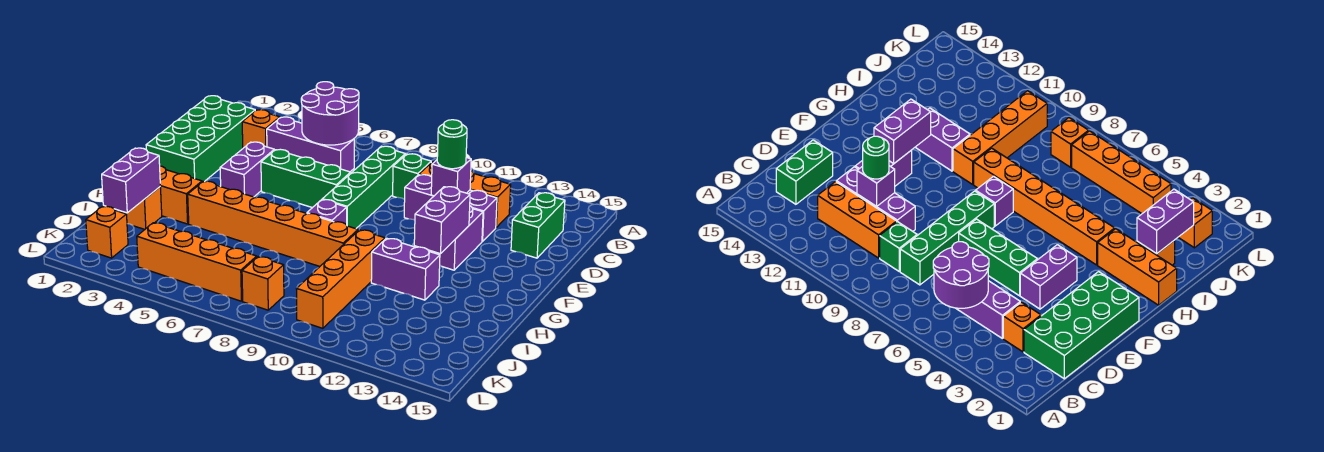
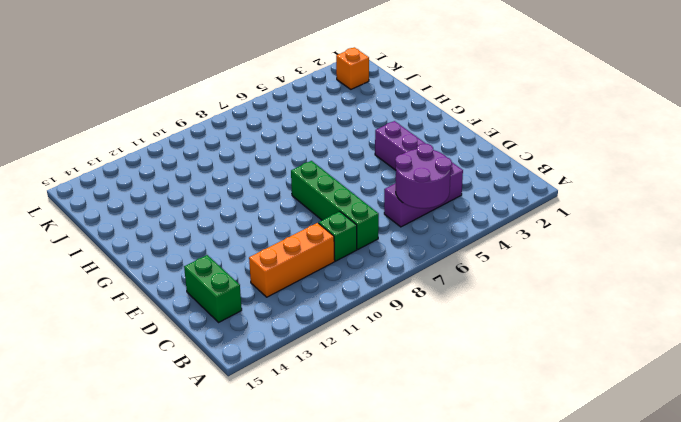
none -> green brick C1:F2 level 1
none -> orange brick C3 level 1
none -> purple brick D10:D12 level 1

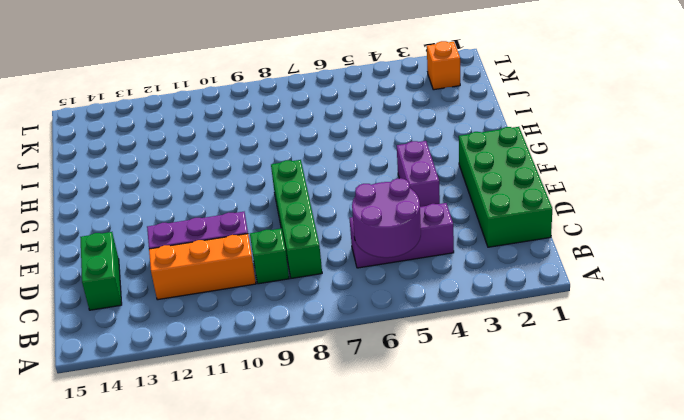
none -> orange brick C3 level 1
none -> green brick E5:E7 level 1
none -> purple brick E12:F12 level 1

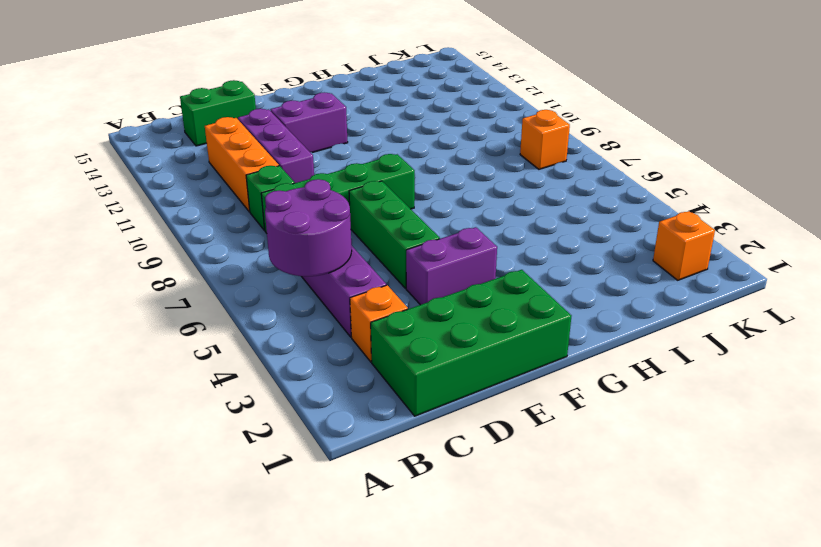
none -> purple brick G8 level 1
none -> orange brick H1:H3 level 1
none -> orange brick H4:H9 level 1

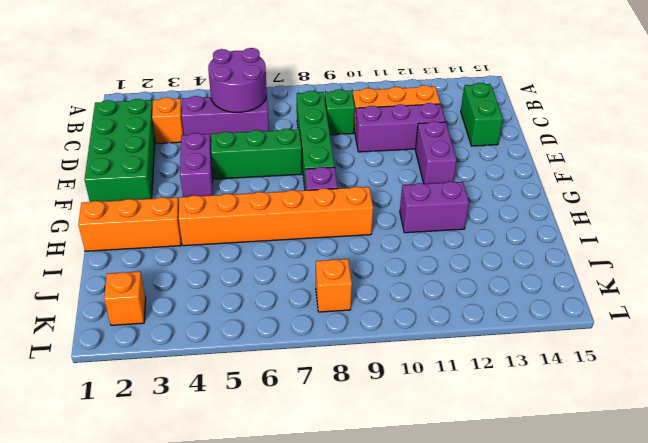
none -> orange brick H10:K10 level 1
none -> orange brick I2 level 1
none -> orange brick K4:K7 level 1

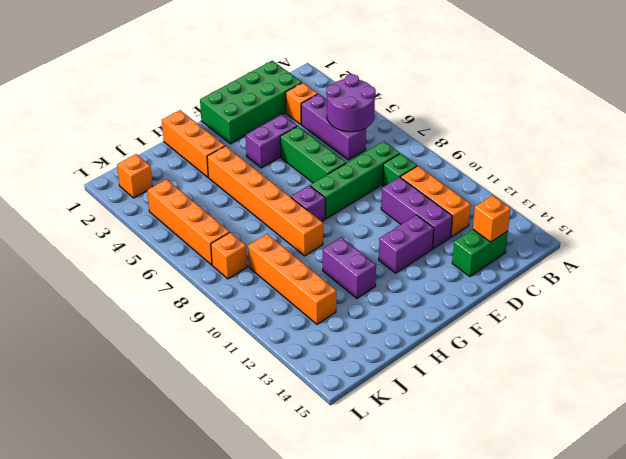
orange brick C14 level 2 -> orange brick I2 level 1
orange brick J9:J12 level 1 -> orange brick H10:K10 level 1
none -> purple brick D11 level 2
none -> purple brick F12:G12 level 2
none -> purple brick I2:J2 level 2

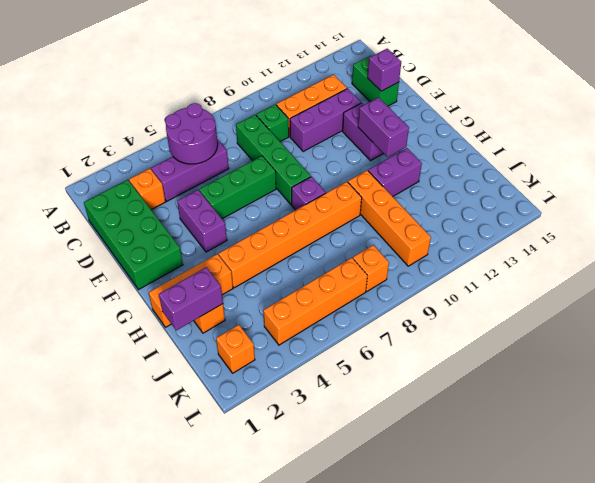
purple brick D14 level 2 -> purple brick D11 level 2
purple brick I1:I2 level 2 -> purple brick I2:J2 level 2
none -> green round brick D11 level 3

